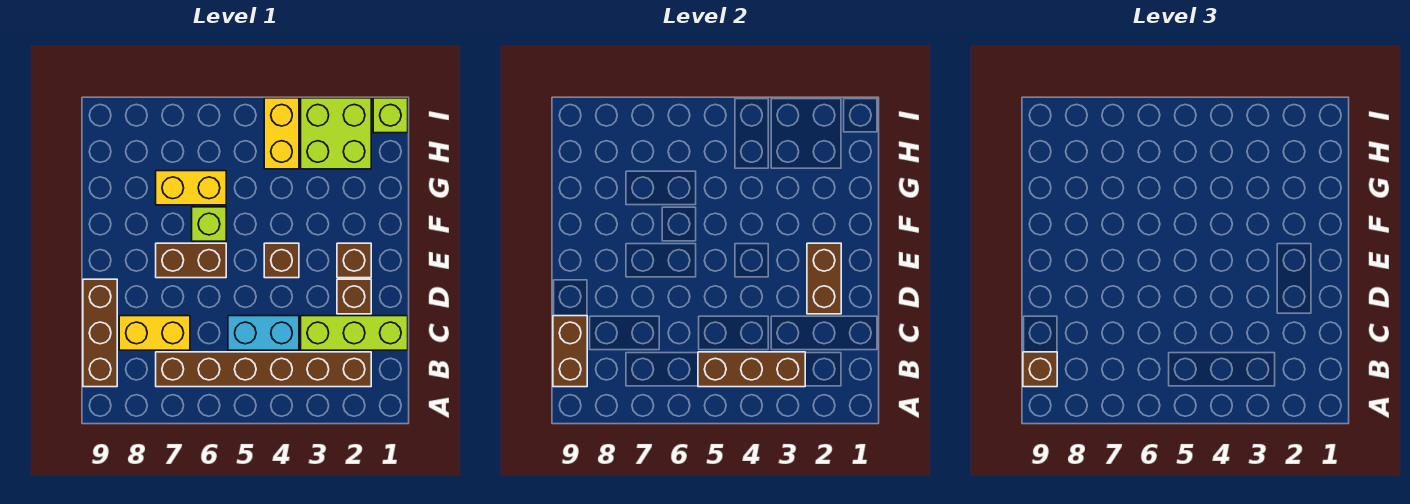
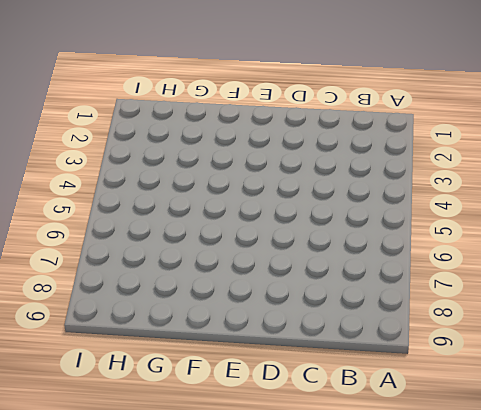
none -> brown brick B2:B7 level 1
none -> brown brick B9:D9 level 1
none -> lime brick C1:C3 level 1

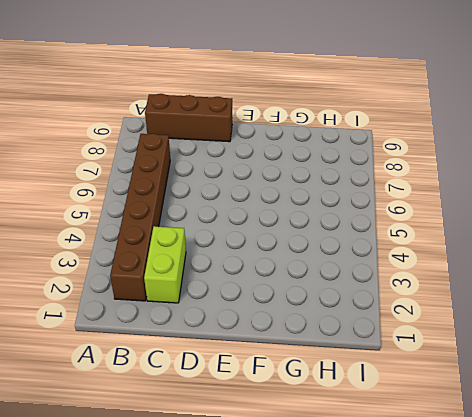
lime brick C2:C3 level 1 -> lime brick C1:C3 level 1
none -> cyan brick C4:C5 level 1
none -> yellow brick C7:C8 level 1
none -> brown brick D2 level 1

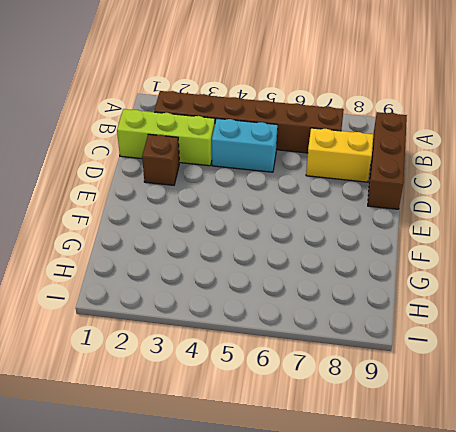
none -> brown brick E2 level 1
none -> brown brick E4 level 1
none -> brown brick E6:E7 level 1

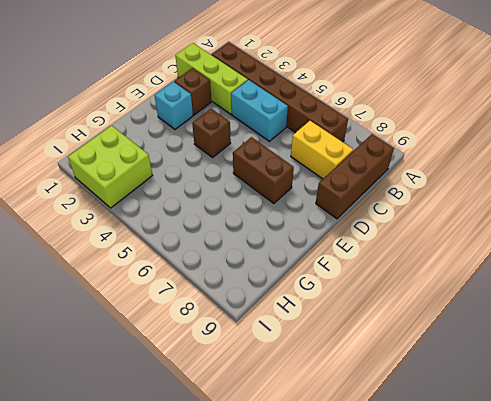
cyan brick E2 level 1 -> brown brick E2 level 1
none -> lime brick F6 level 1
none -> yellow brick G6:G7 level 1
none -> yellow brick H4:I4 level 1

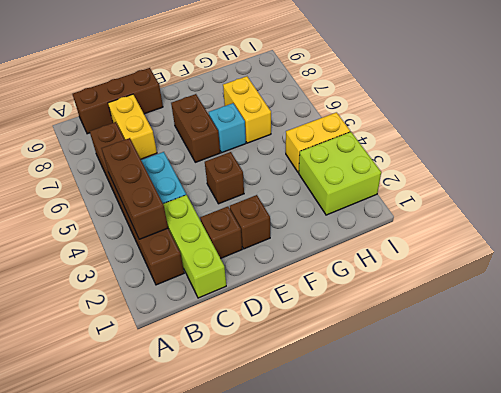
cyan brick F6 level 1 -> lime brick F6 level 1
none -> lime brick I1 level 1
none -> brown brick B9:C9 level 2
none -> brown brick D2:E2 level 2

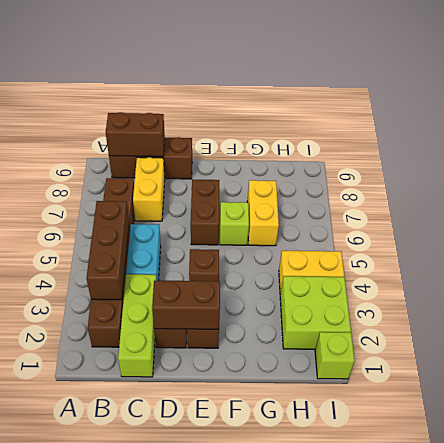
none -> brown brick B9 level 3

